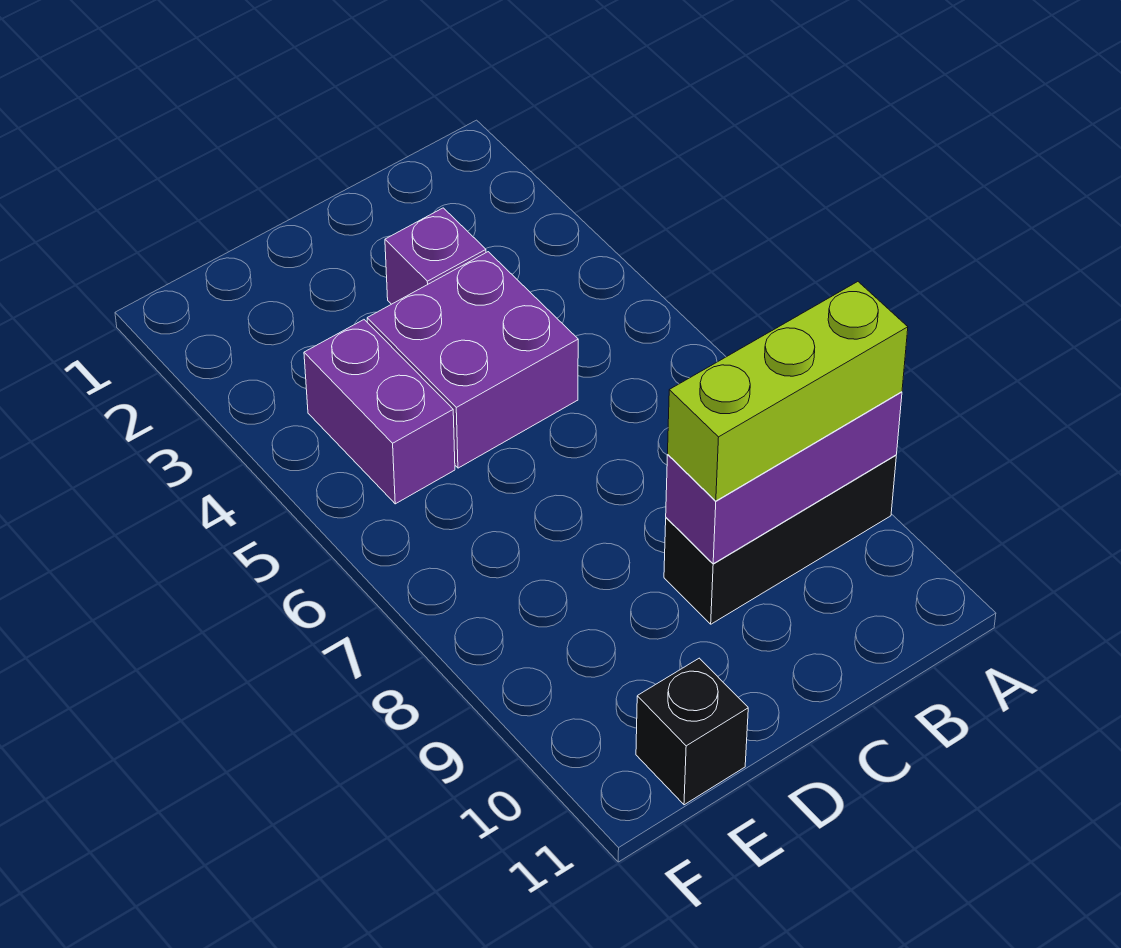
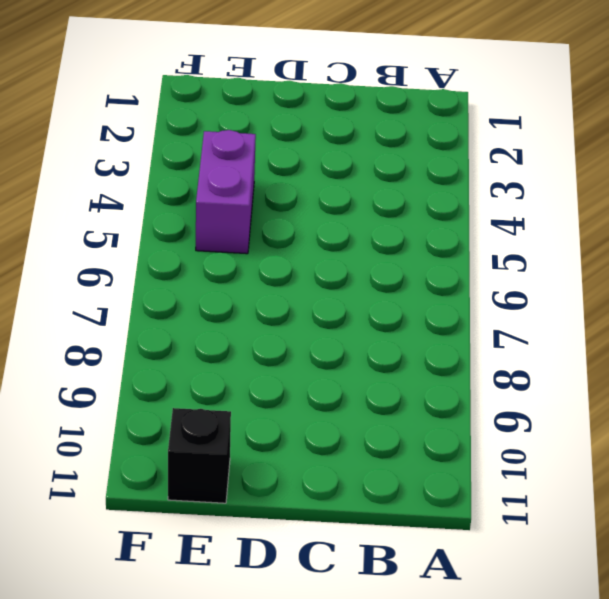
none -> black brick A9:C9 level 1
none -> purple brick C3 level 1

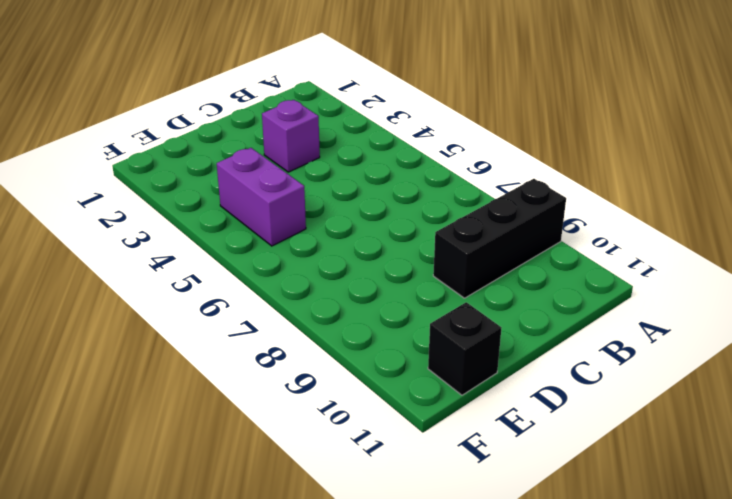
none -> purple brick C4:D5 level 1
none -> purple brick A9:C9 level 2

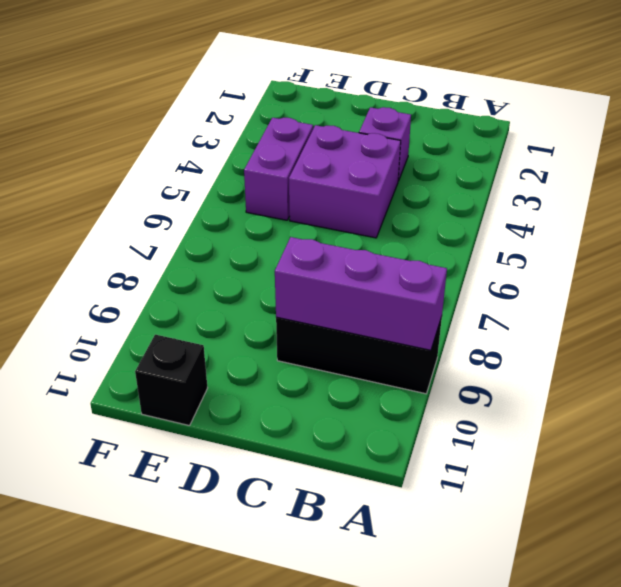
none -> lime brick A9:C9 level 3

